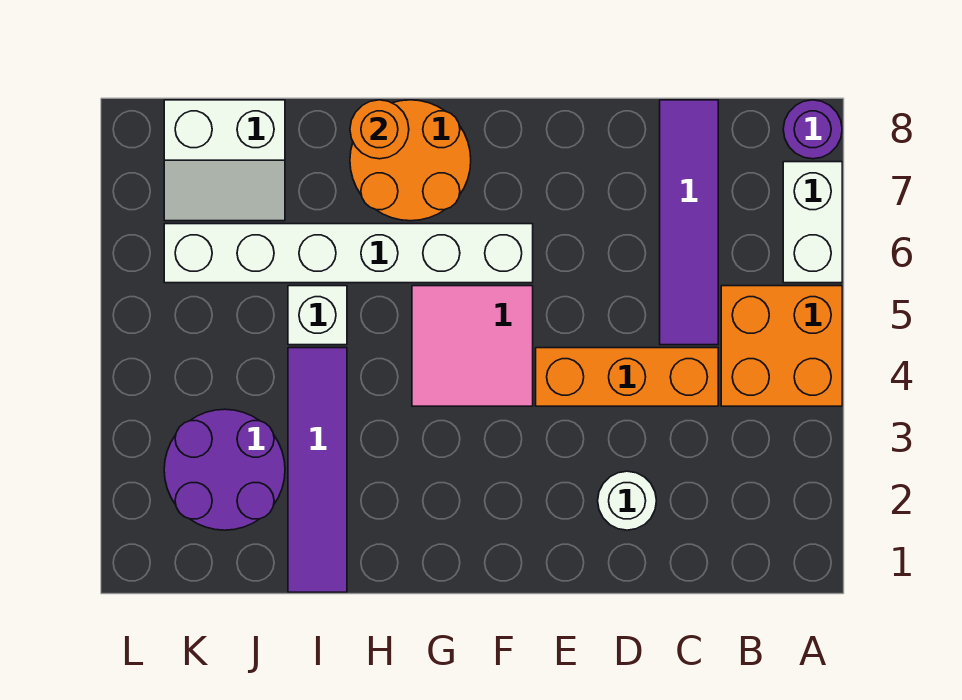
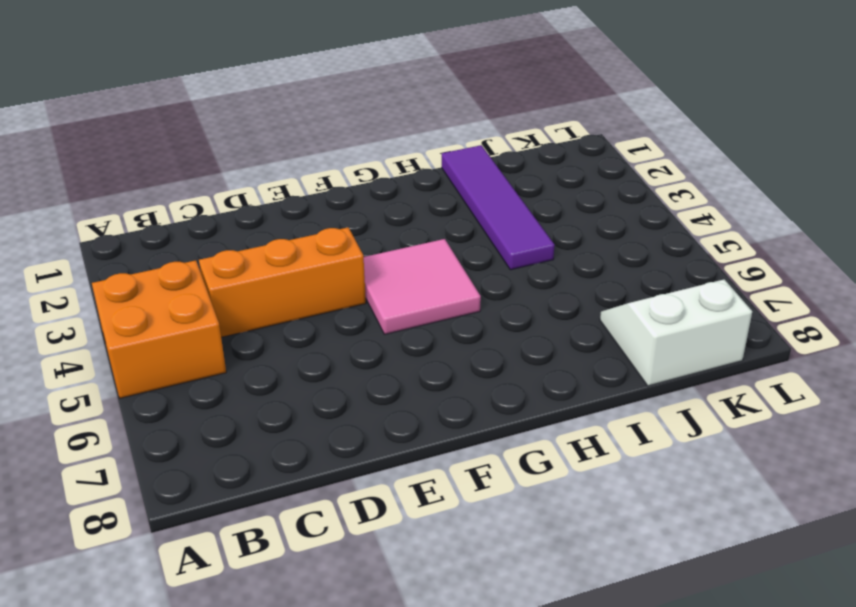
none -> white brick A6:A7 level 1
none -> purple round brick A8 level 1
none -> purple tile C5:C8 level 1

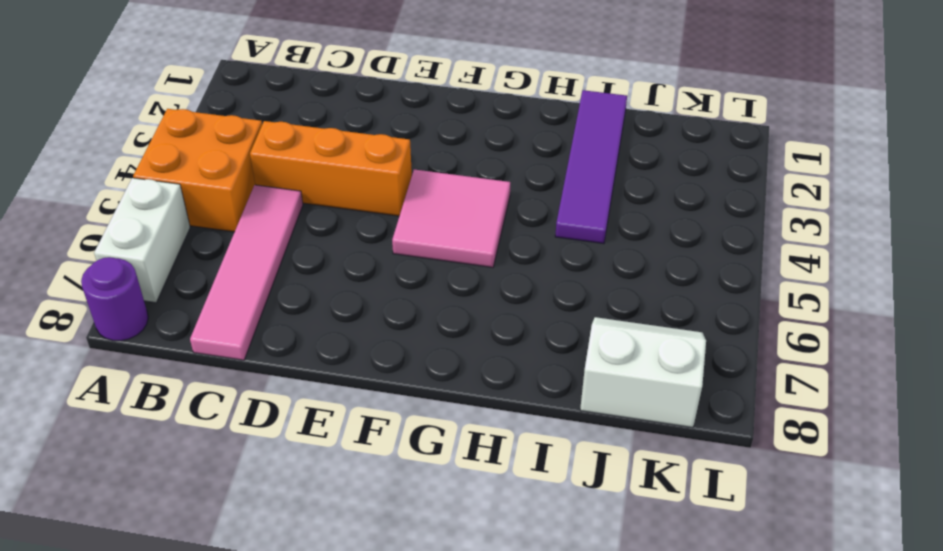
pink tile C5:C8 level 1 -> purple tile C5:C8 level 1
none -> white round brick D2 level 1
none -> white brick F6:K6 level 1
none -> orange round brick G7:H8 level 1

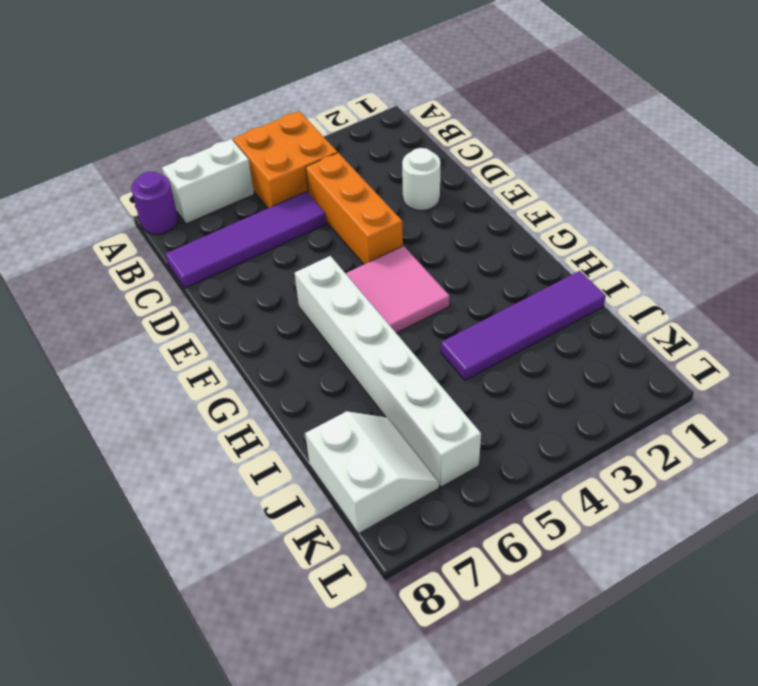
none -> orange round brick G7:H8 level 1
none -> white brick I5 level 1
none -> purple round brick J2:K3 level 1

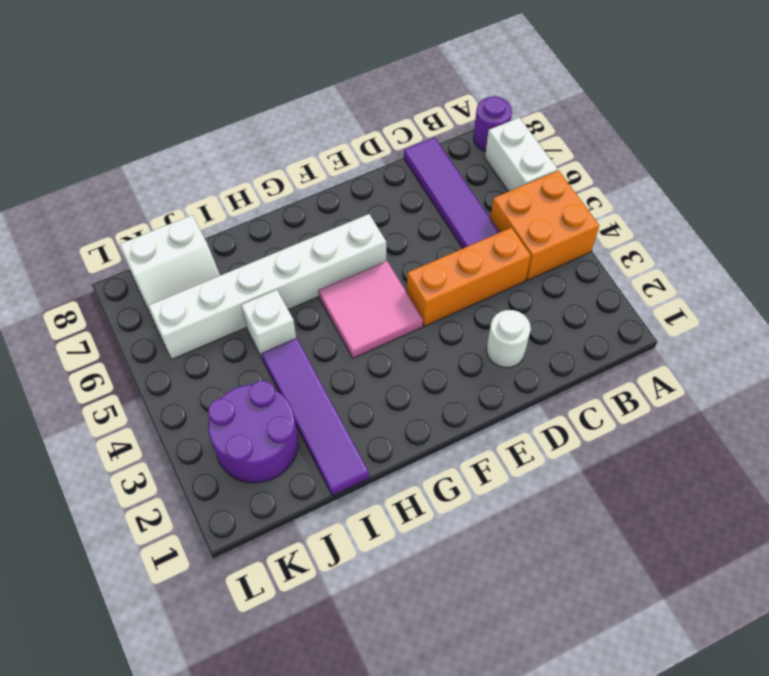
none -> orange round brick G7:H8 level 1
none -> orange round brick H8 level 2

